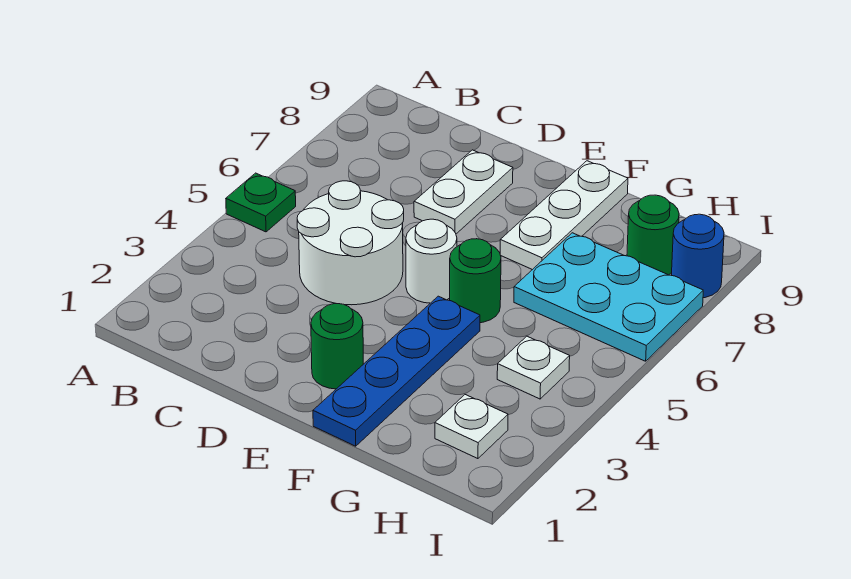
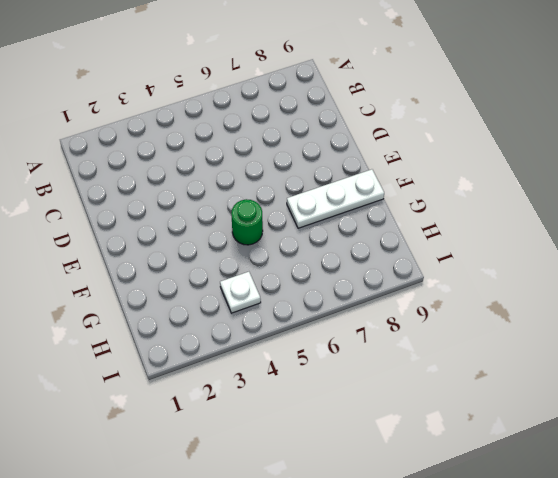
none -> green plate A5 level 1
none -> white round brick C4:D5 level 1
none -> white plate D7:D8 level 1

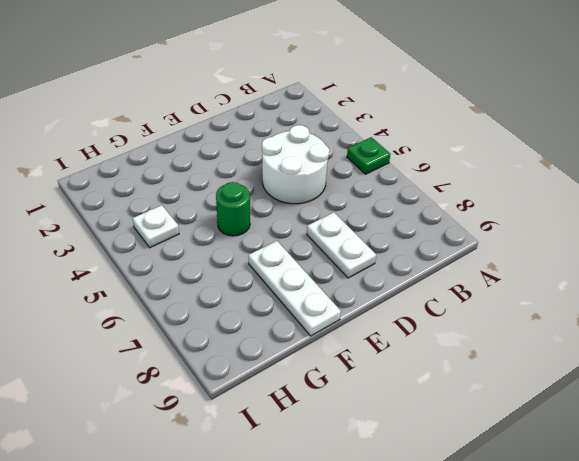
none -> green round brick E2 level 1
none -> white round brick E5 level 1
none -> blue plate F1:F4 level 1

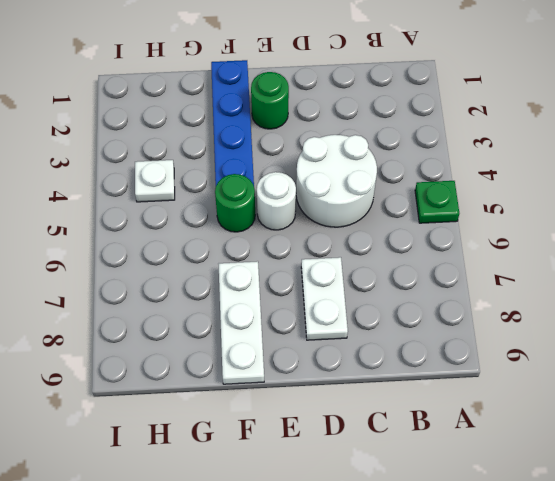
none -> cyan plate G6:I7 level 1
none -> white plate H2 level 1
none -> green round brick H8 level 1

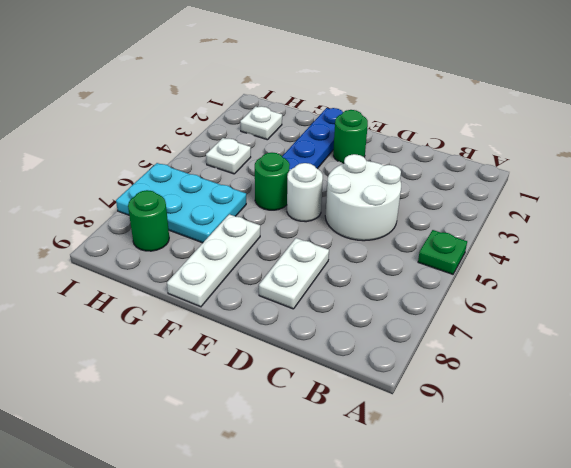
none -> blue round brick I8 level 1

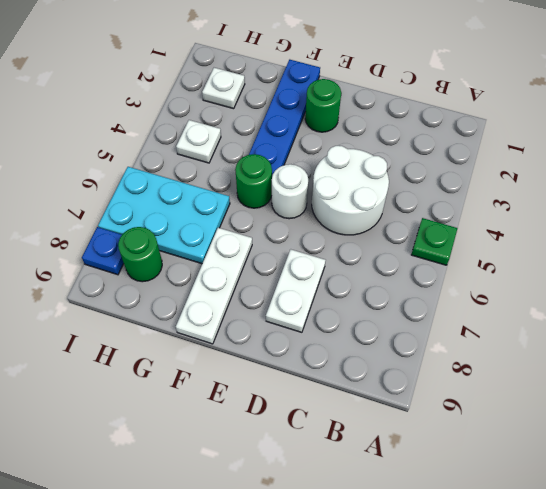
blue plate I8 level 1 -> blue round brick I8 level 1

